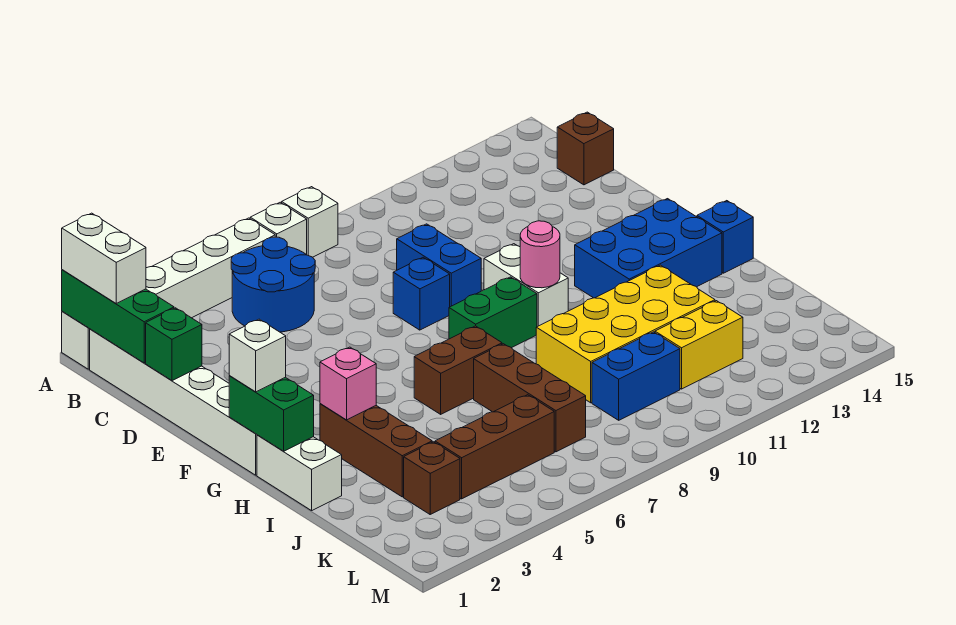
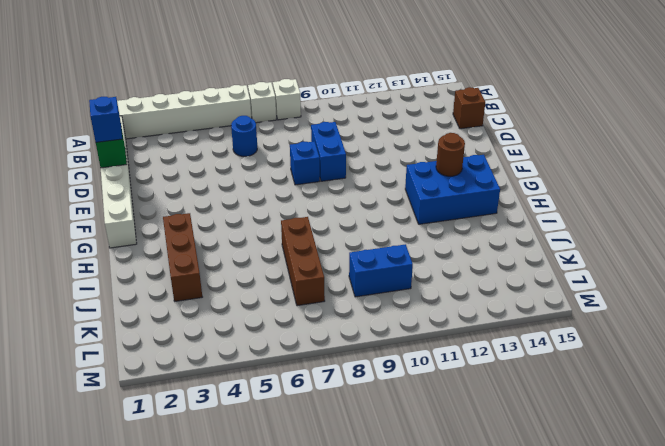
blue round brick C6 level 1 -> blue round brick B5:C6 level 1
blue brick D1 level 3 -> blue brick H15 level 1
brown round brick G13 level 2 -> none
none -> white brick F10:G10 level 1
none -> green brick G8:G9 level 1
none -> white brick H1:I1 level 1

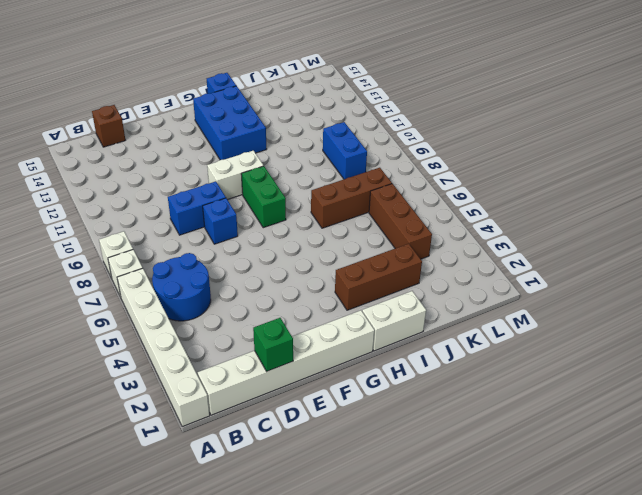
none -> brown brick H6:H7 level 1
none -> yellow brick I9:J12 level 1
none -> brown brick K3 level 1

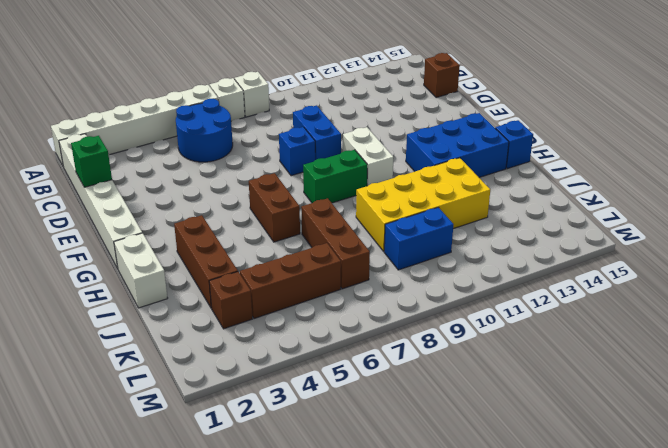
brown brick G6:H6 level 1 -> brown brick H6:H7 level 1
none -> yellow brick K11:K12 level 1
none -> green brick A1:C1 level 2
none -> green brick G1:H1 level 2

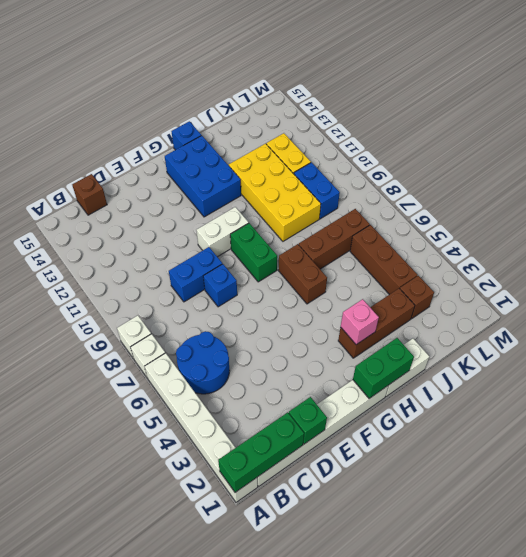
none -> pink round brick G10 level 2
none -> white brick A1:B1 level 3
none -> white brick G1 level 3

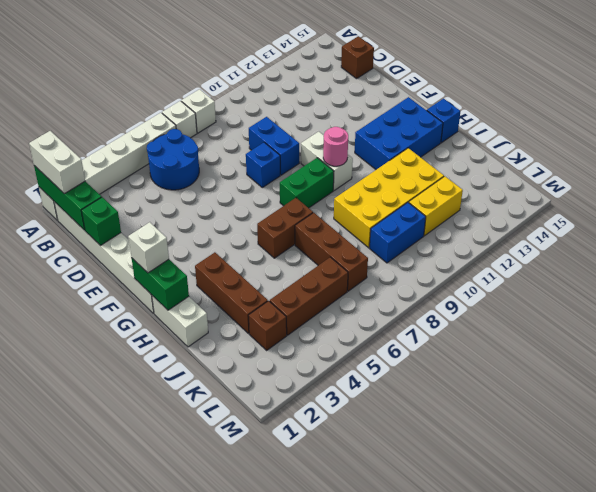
none -> pink brick H3 level 2

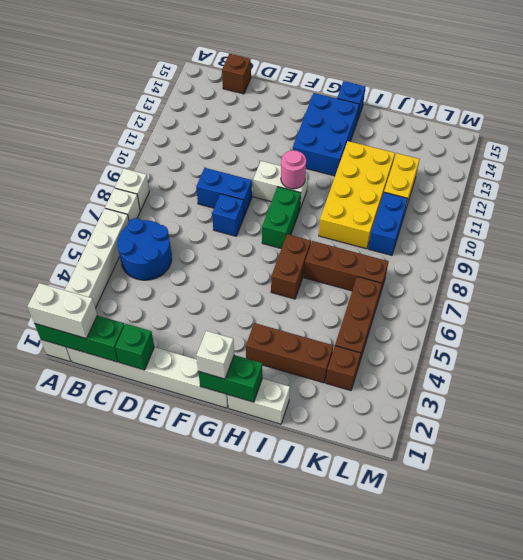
none -> pink brick H3 level 2

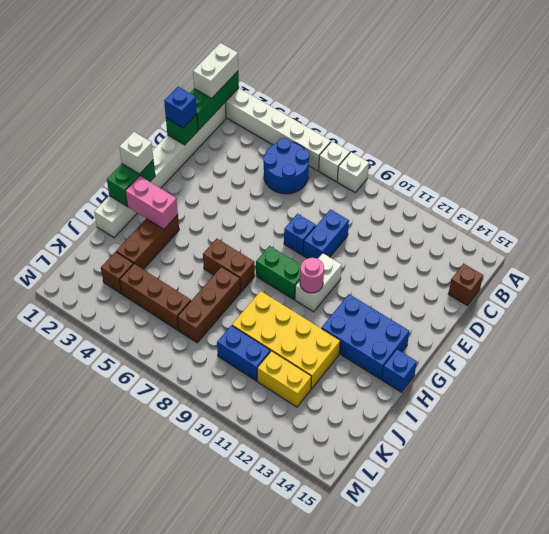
blue brick D1 level 3 -> none
pink brick H2:H3 level 2 -> pink brick H3 level 2

